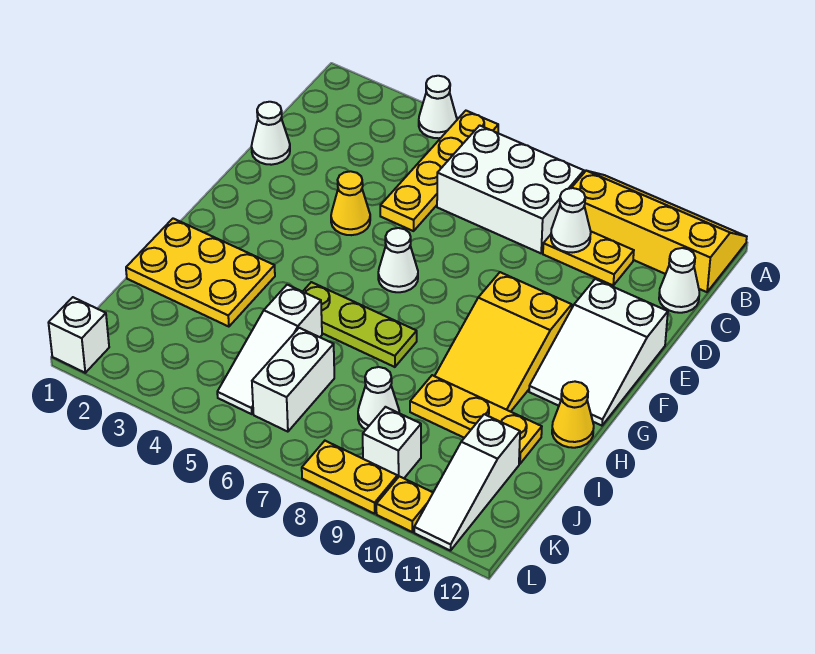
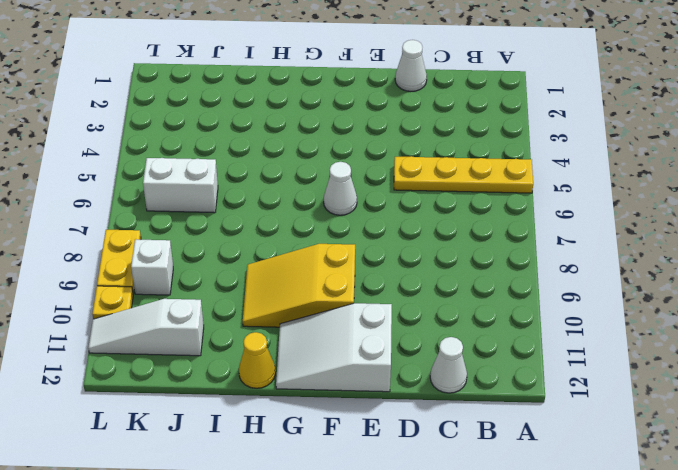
none -> white cone A4 level 1
none -> yellow slope A9:B12 level 1 top B
none -> white brick B6:C8 level 1

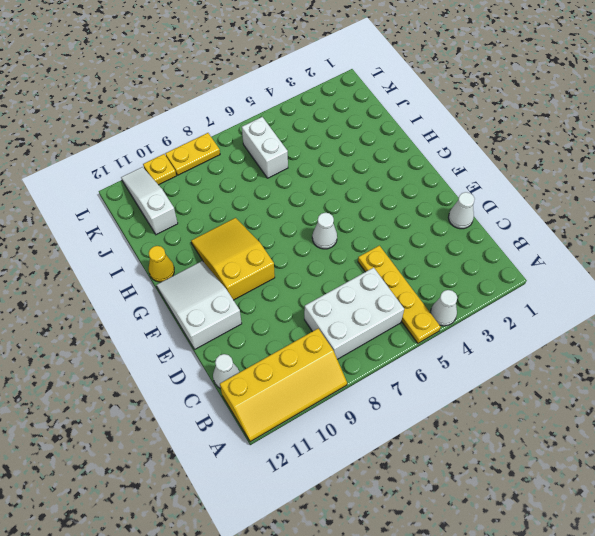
none -> yellow plate C9:C10 level 1
none -> yellow cone E4 level 1
none -> yellow plate H1:I3 level 1

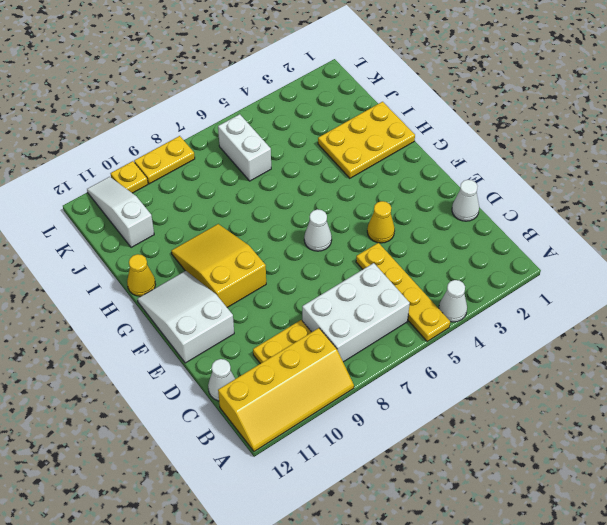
none -> lime plate H5:H7 level 1
none -> white slope I5:K5 level 1 top I
none -> yellow plate I9:I11 level 1

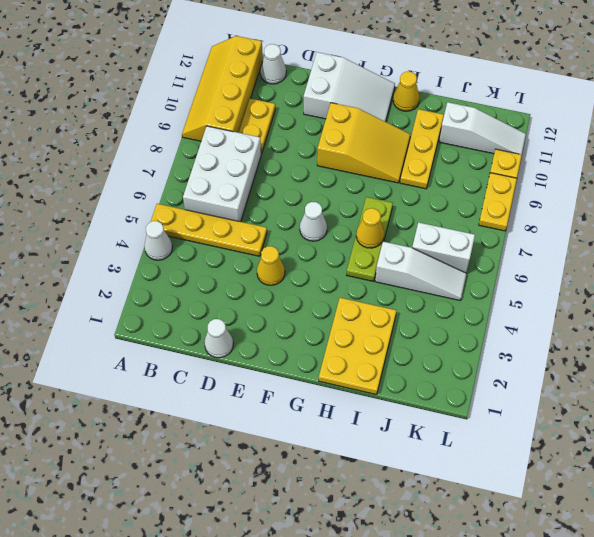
yellow cone H6 level 2 -> none
none -> white cone J8 level 1
none -> white brick K9 level 1
none -> white brick L1 level 1

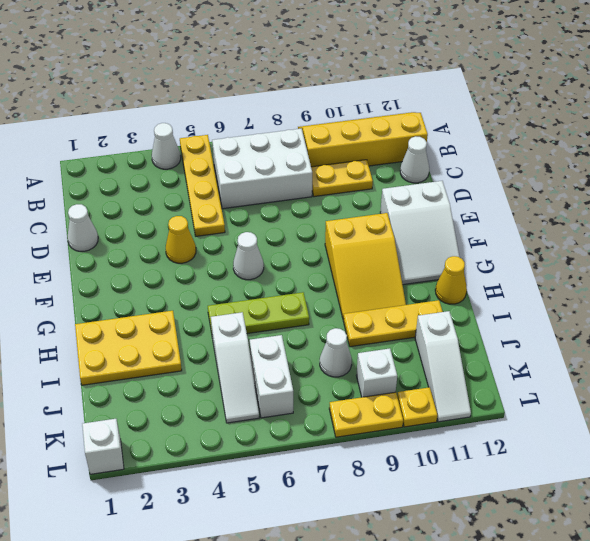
none -> white cone C9 level 2

